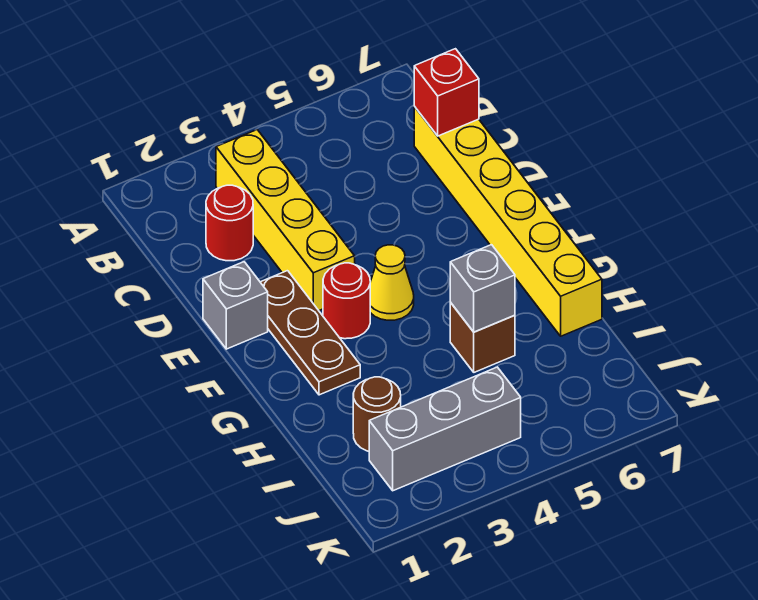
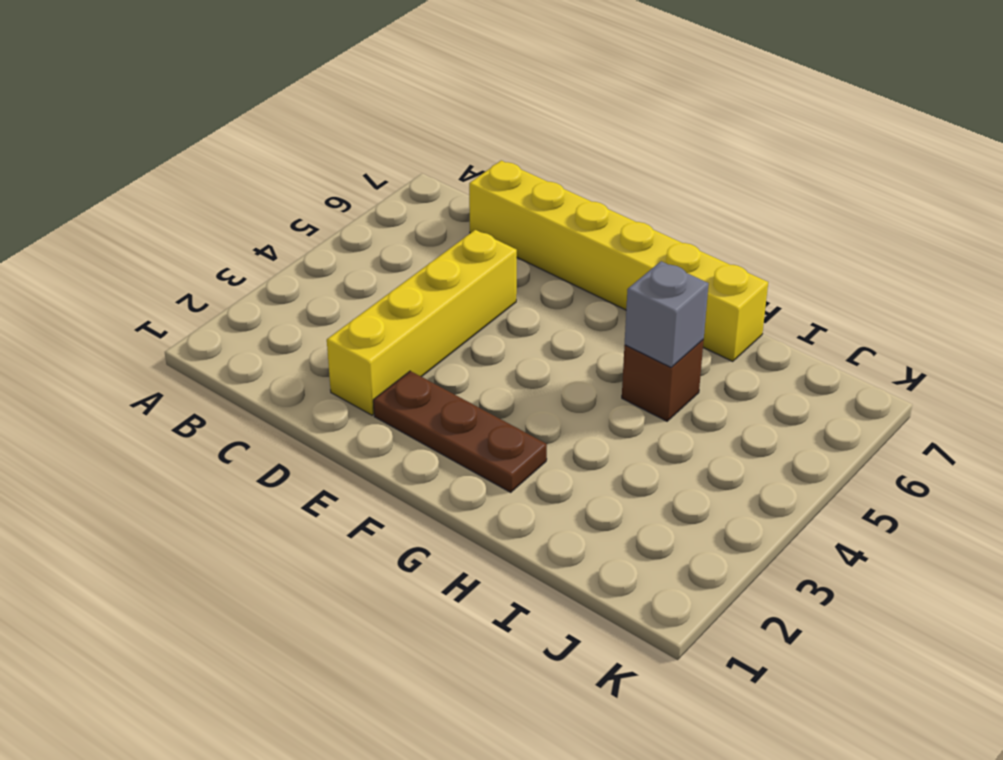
yellow brick D2:D5 level 1 -> yellow brick B3:E3 level 1
none -> red round brick C2 level 1
none -> grey brick E1 level 1
none -> red round brick F3 level 1

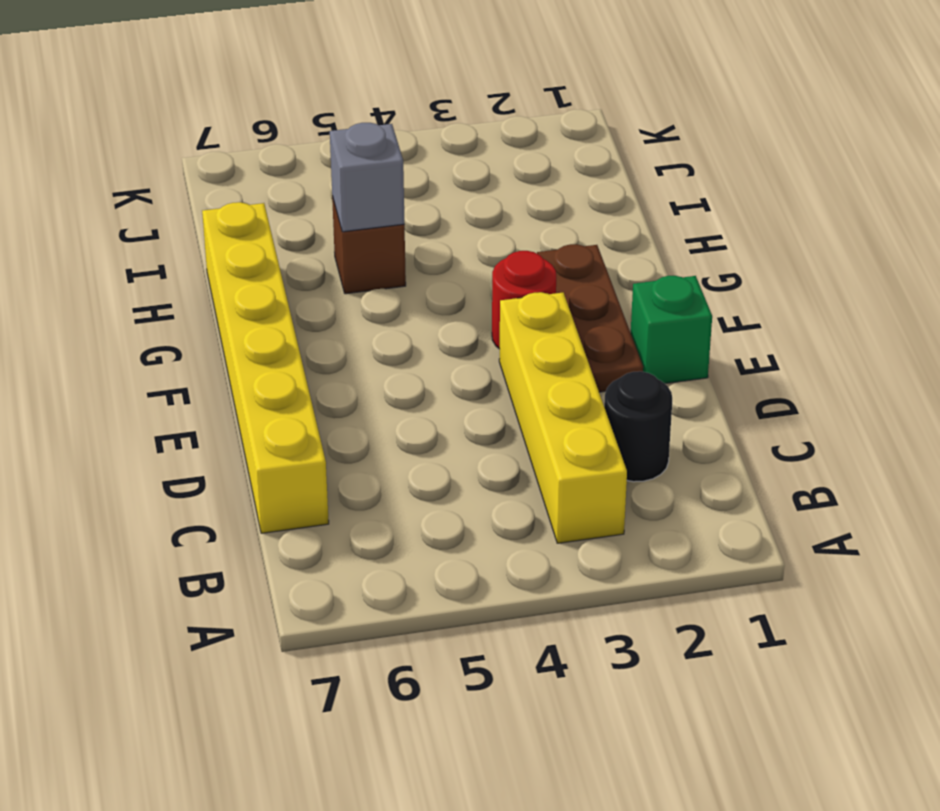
black round brick C2 level 1 -> red round brick C2 level 1
green brick E1 level 1 -> grey brick E1 level 1
none -> yellow cone F4 level 1
none -> brown round brick I2 level 1
none -> grey brick J2:J4 level 1

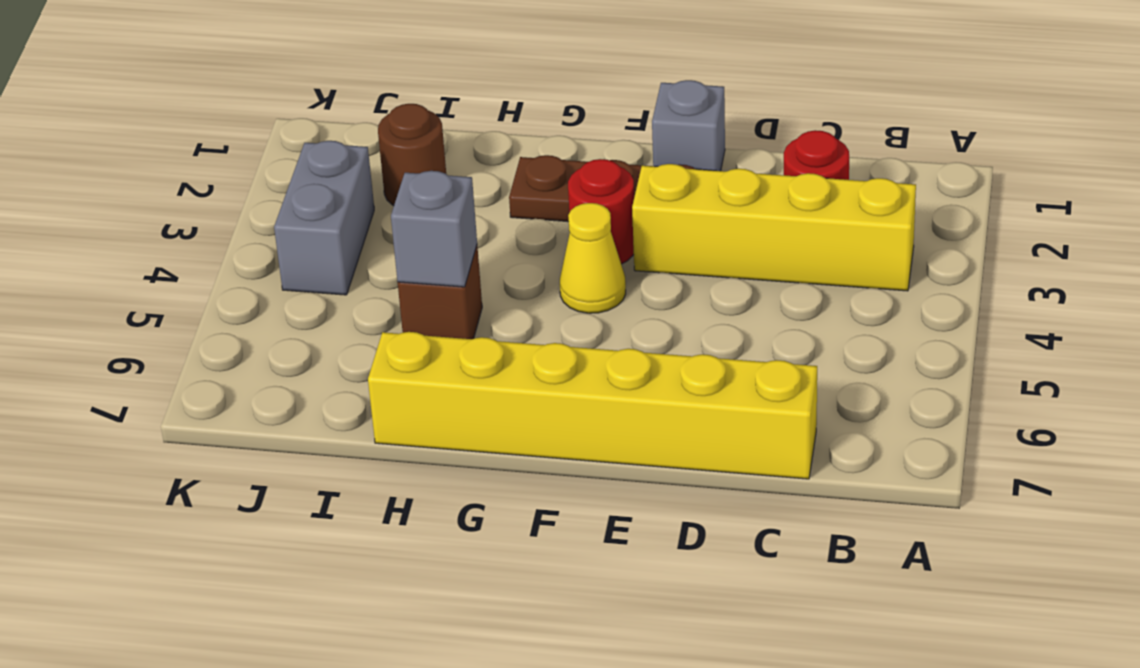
grey brick J3:J4 level 1 -> grey brick J2:J4 level 1
none -> red brick C7 level 2

